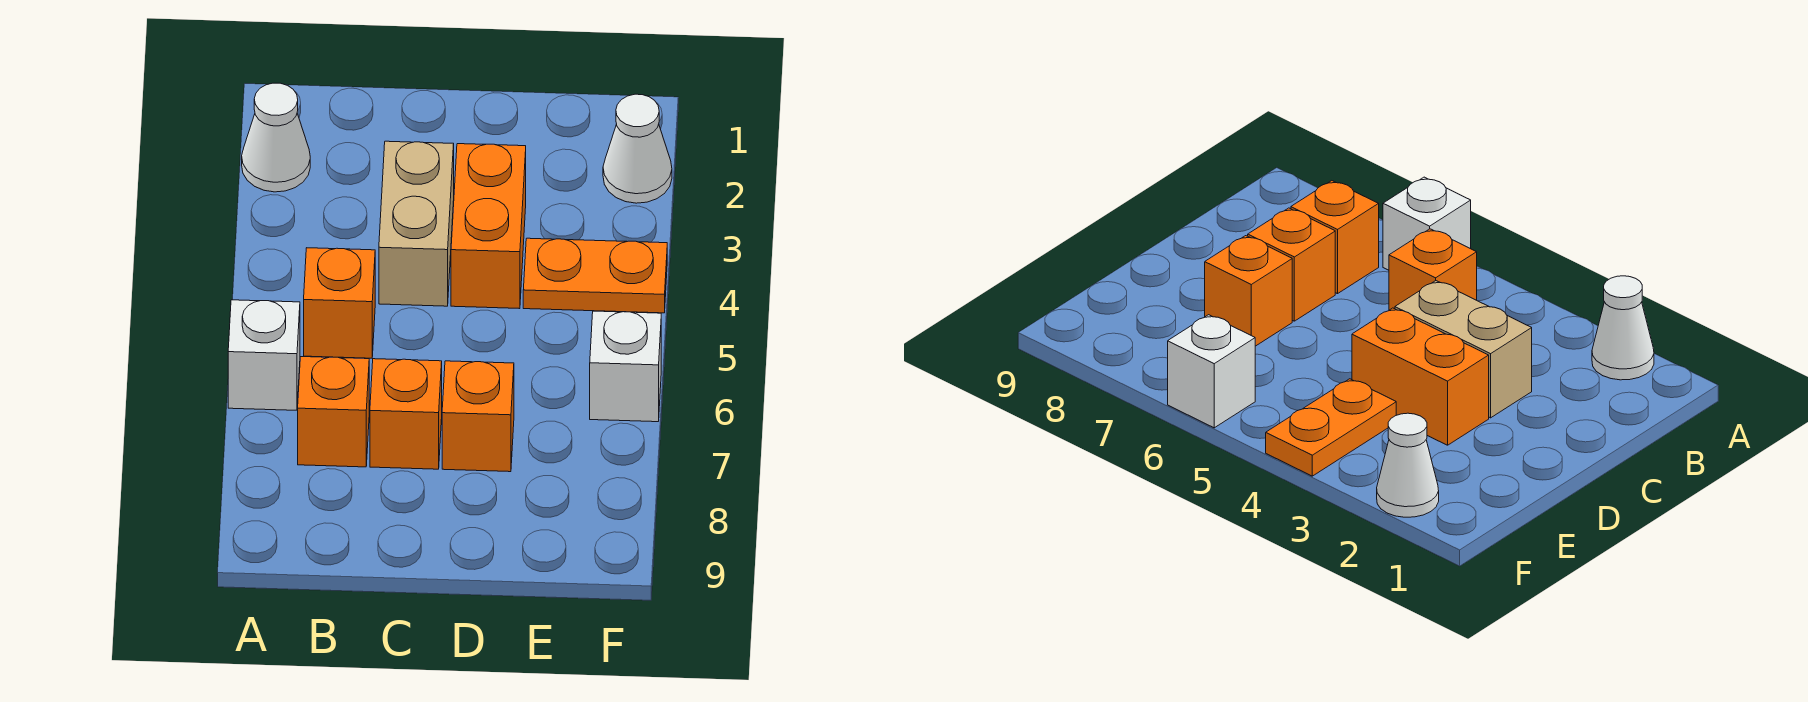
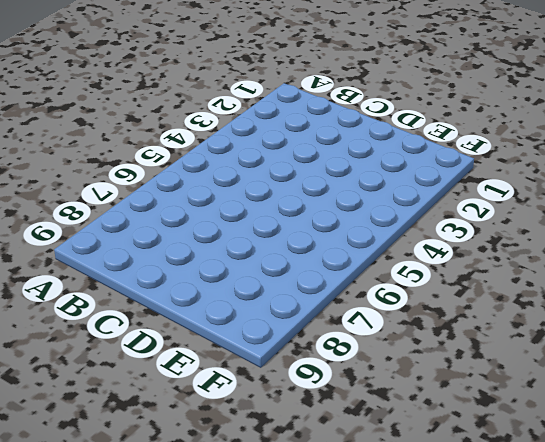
none -> white cone A2 level 1
none -> white brick A6 level 1

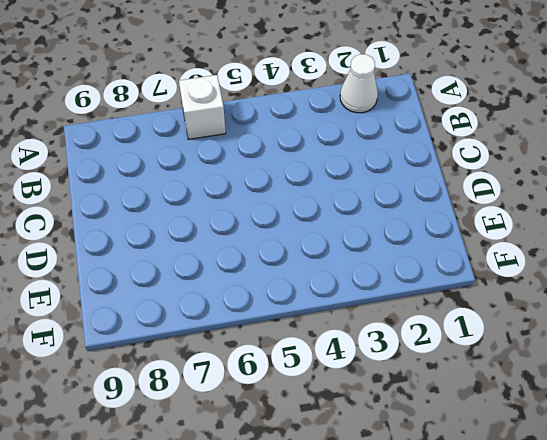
none -> orange brick B5 level 1
none -> orange brick B7 level 1

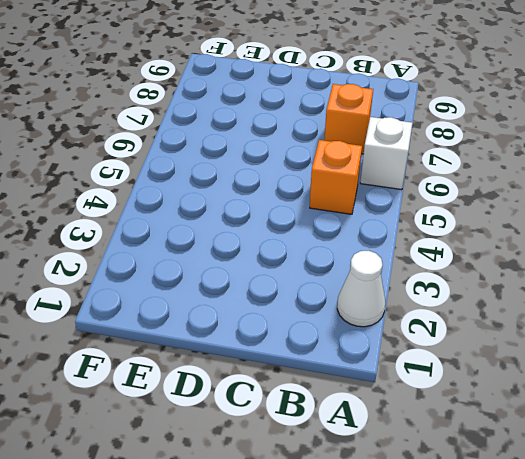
none -> tan brick C3:C4 level 1
none -> orange brick C7 level 1

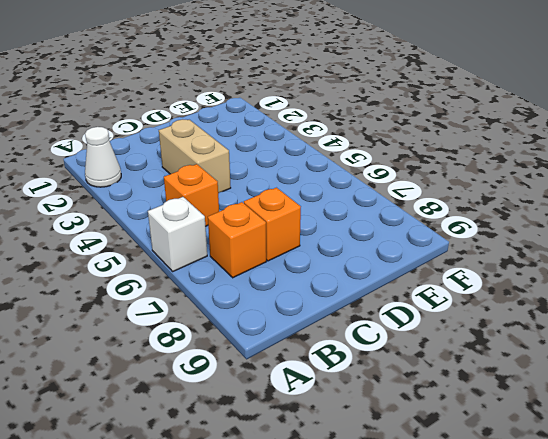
none -> orange brick D3:D4 level 1
none -> orange brick D7 level 1

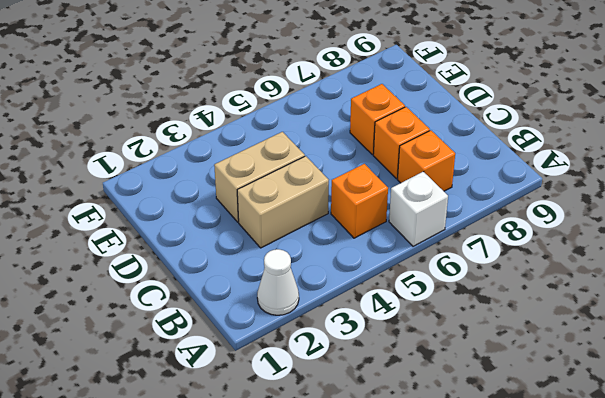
tan brick D3:D4 level 1 -> orange brick D3:D4 level 1
none -> orange plate E4:F4 level 1
none -> white cone F2 level 1

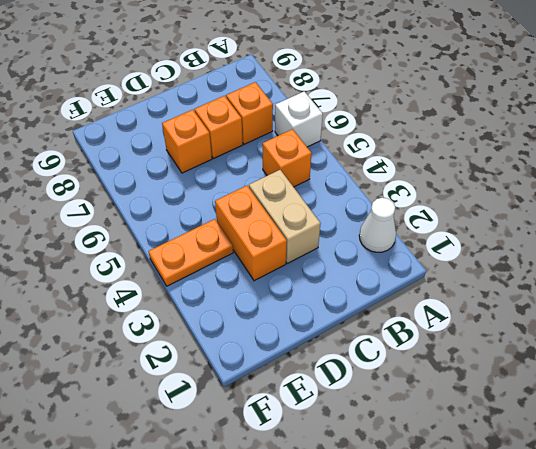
none -> white cone F2 level 1
none -> white brick F6 level 1

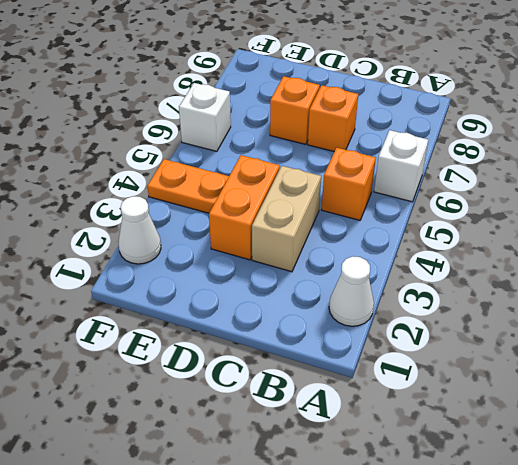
none -> orange brick B7 level 1

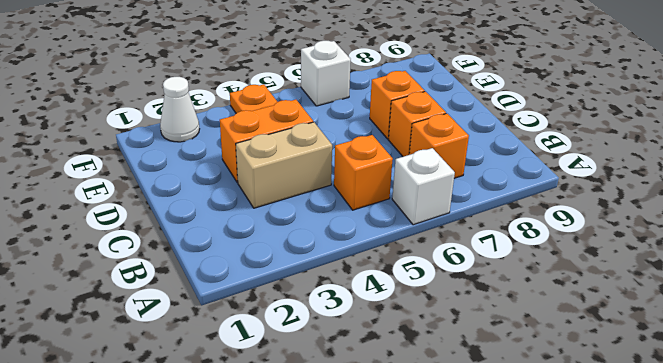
none -> white cone A2 level 1

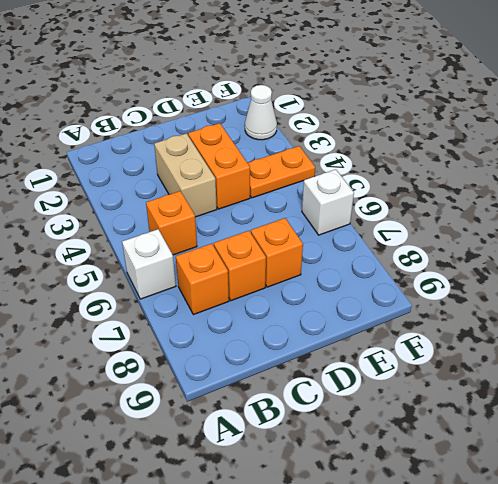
none -> white cone A2 level 1

